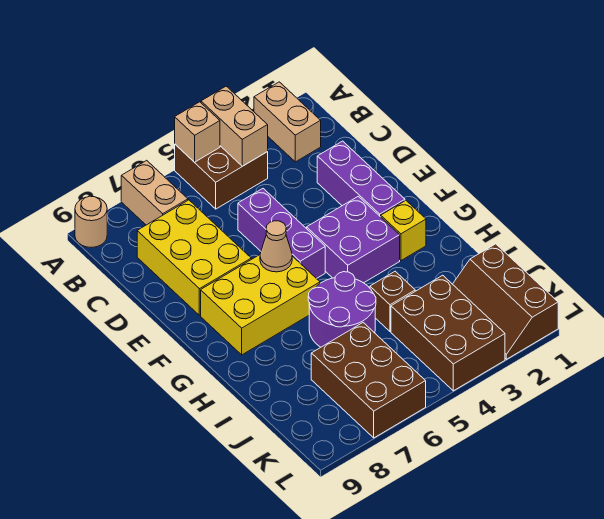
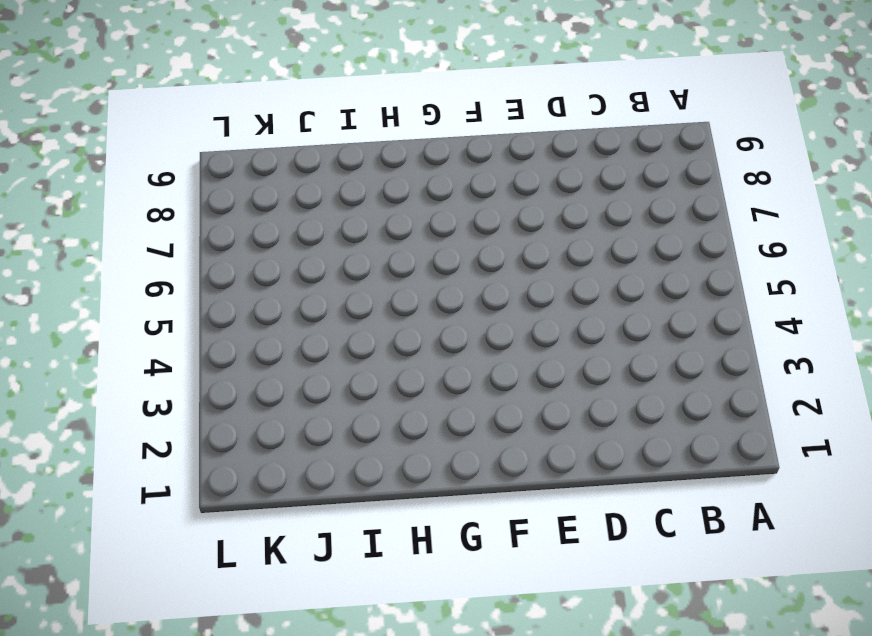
none -> tan brick A2:B2 level 1
none -> brown brick A4:B5 level 1
none -> tan brick A7:B7 level 1

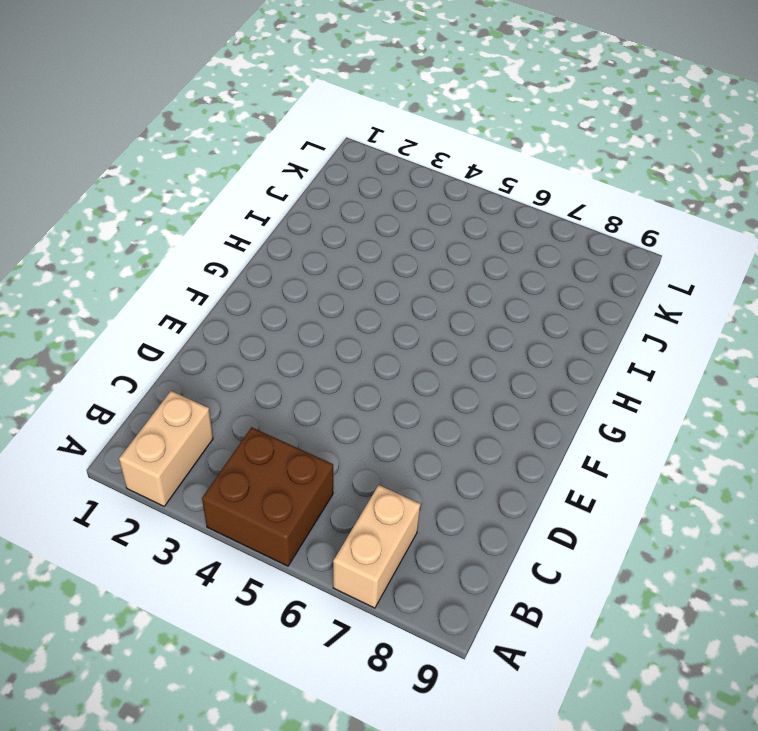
none -> tan round brick A9 level 1
none -> yellow brick C7:E8 level 1
none -> purple brick D2:F2 level 1

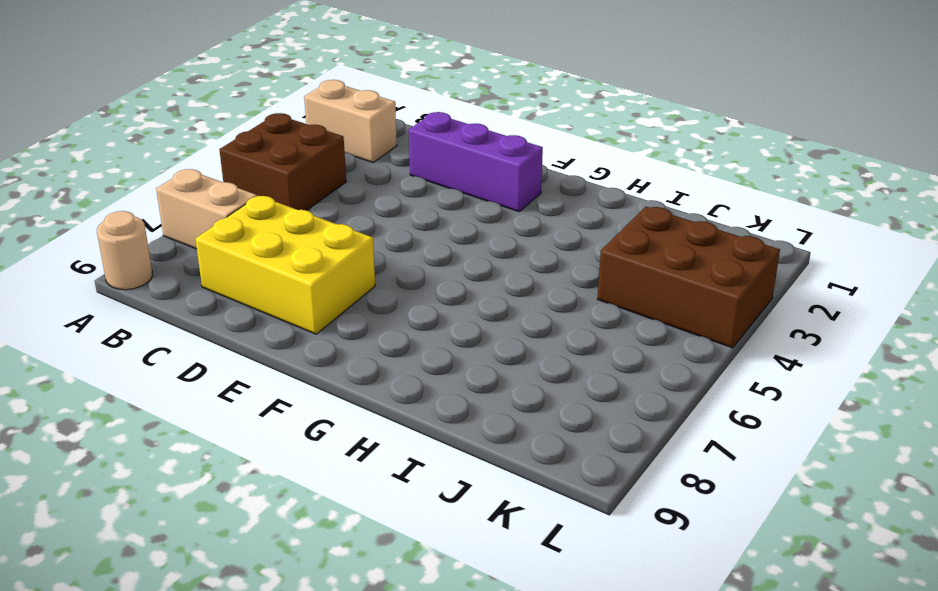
none -> purple brick D5:F5 level 1
none -> purple brick F3:G4 level 1
none -> yellow brick F6:G8 level 1

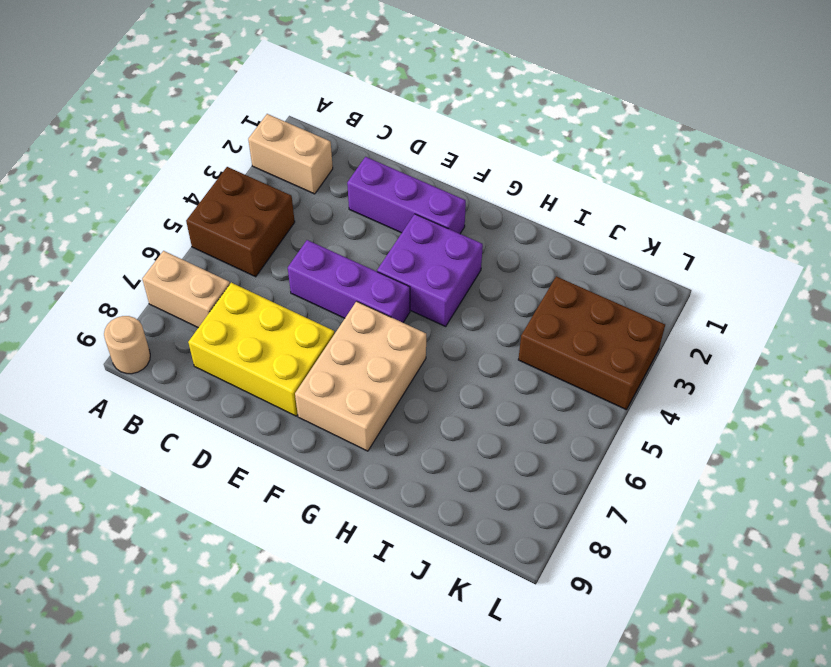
tan brick F6:G8 level 1 -> yellow brick F6:G8 level 1
none -> yellow brick G2 level 1
none -> purple round brick H5:I6 level 1
none -> brown brick I4 level 1

